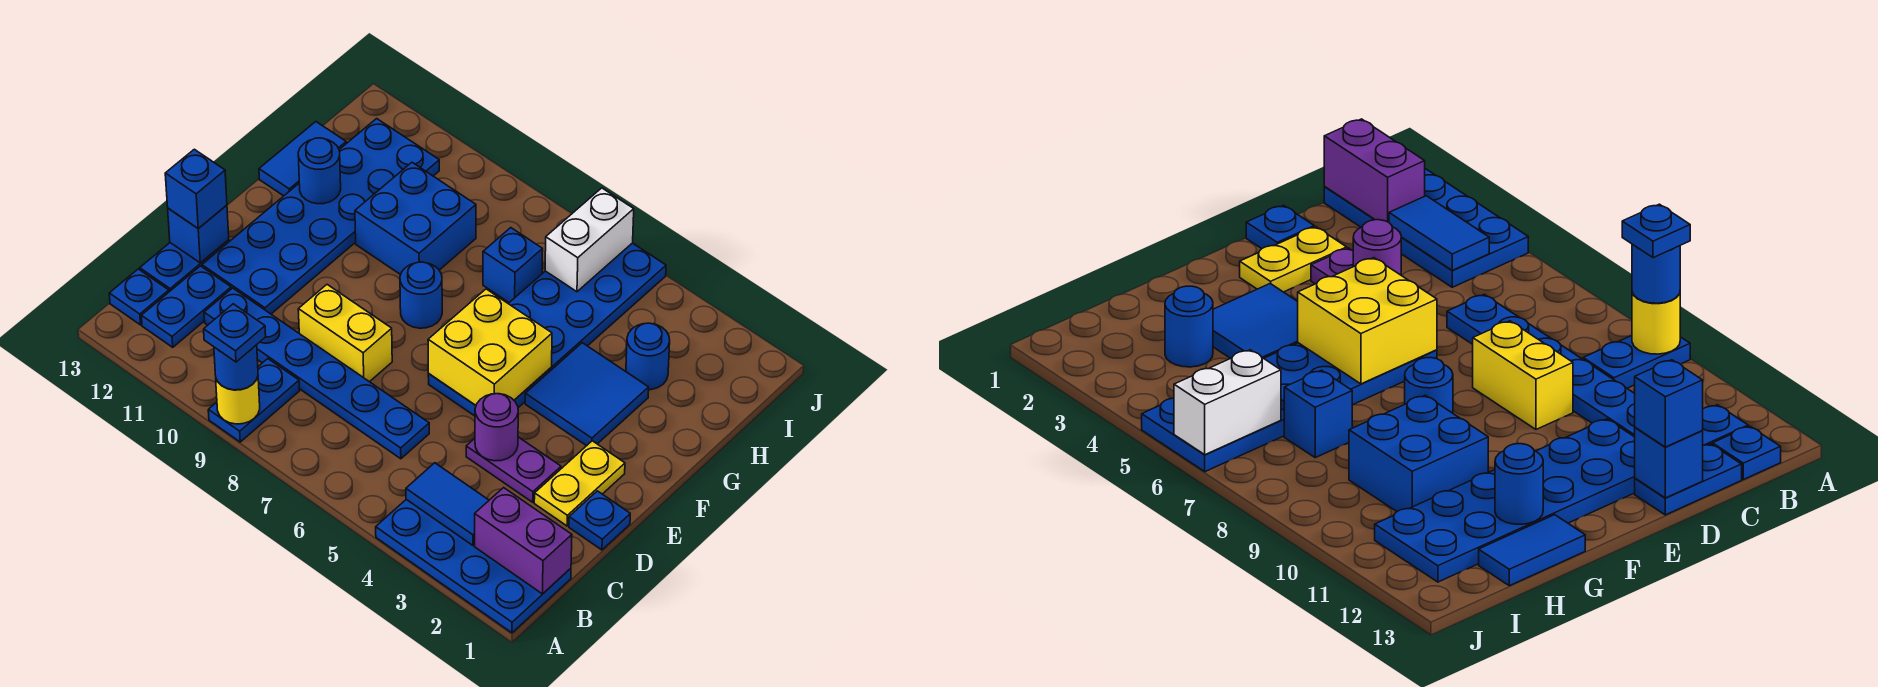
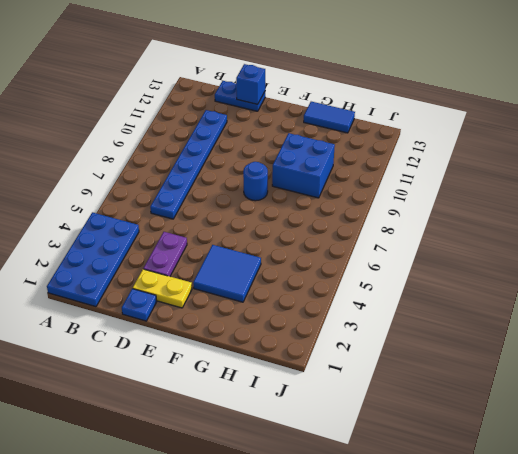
none -> blue plate A9:B9 level 1
none -> blue plate B12:C12 level 1
none -> blue plate B13 level 1

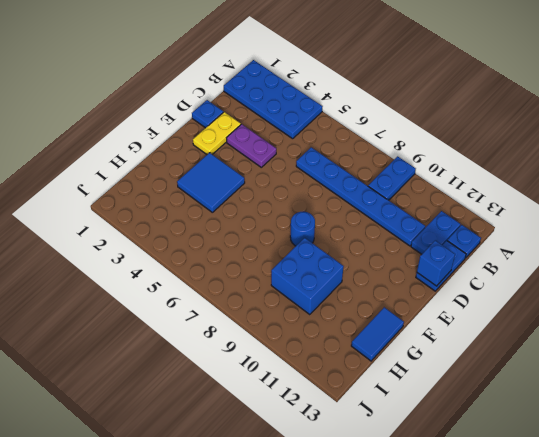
none -> yellow brick D8:D9 level 1
none -> blue plate D11:I12 level 1
none -> blue plate E5:J6 level 1

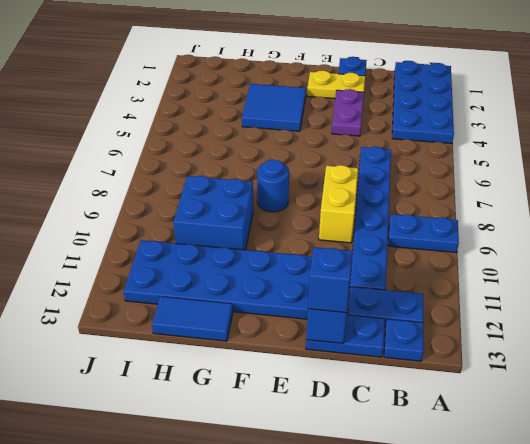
none -> blue plate E5:J6 level 1
none -> blue round brick H3 level 1
none -> blue brick H7 level 1

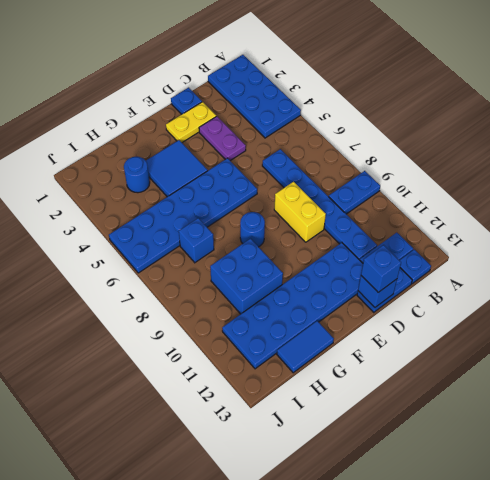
none -> yellow round brick A9 level 2
none -> purple brick B1:B2 level 2
none -> blue tile B3:B4 level 2

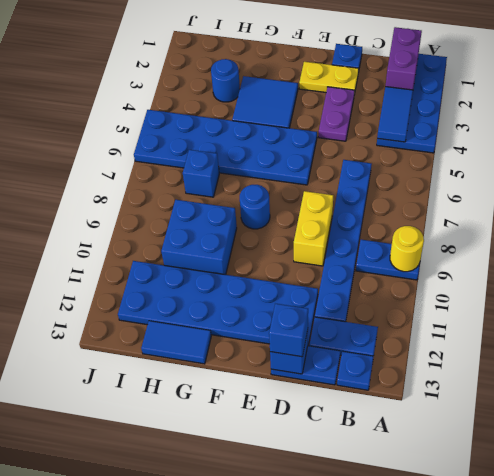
none -> purple round brick D4 level 2
none -> yellow brick E5:F6 level 2
none -> blue round brick G12 level 2

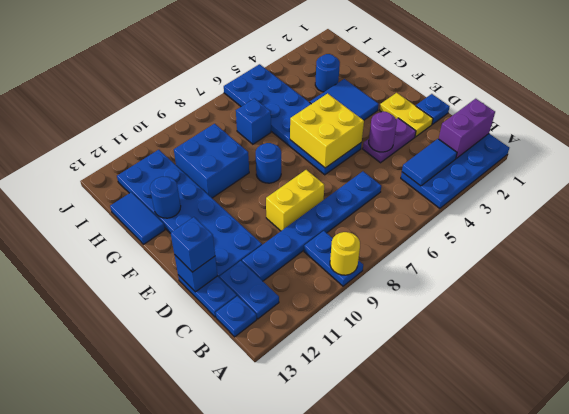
none -> white brick I6:J6 level 2
none -> blue round brick A9 level 3
none -> blue plate A9 level 4

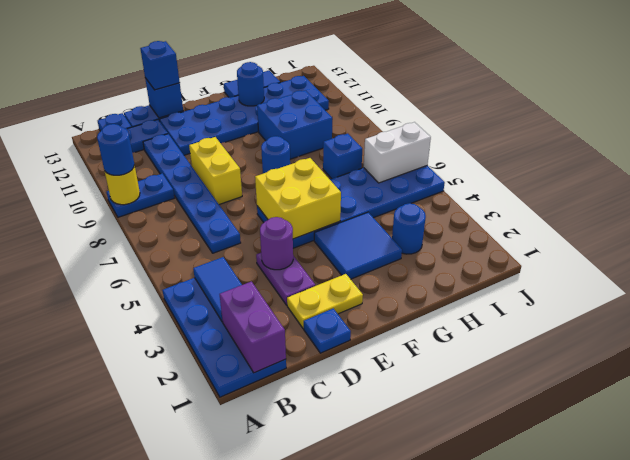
none -> blue plate A9 level 4

